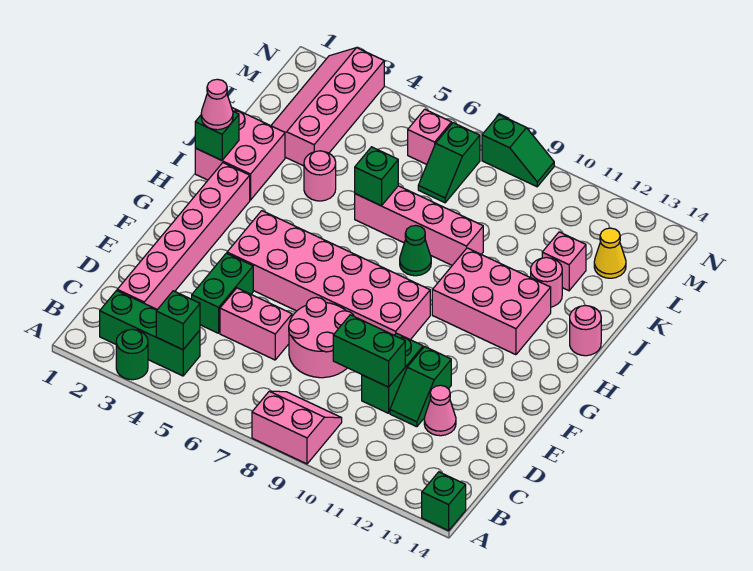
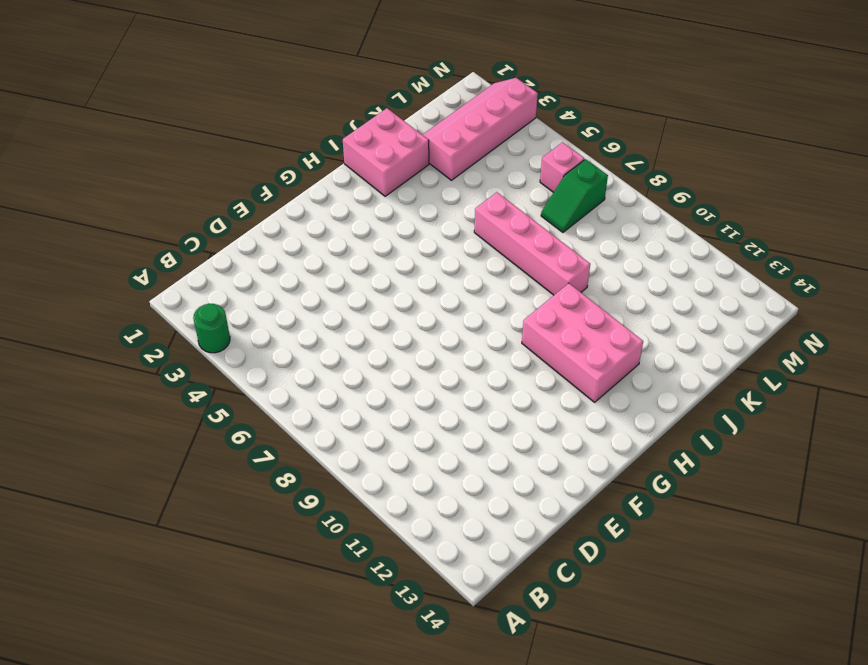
none -> pink slope A8:B9 level 1 top A
none -> green brick A14 level 1
none -> green brick B2:B4 level 1
none -> pink brick C2:H2 level 1

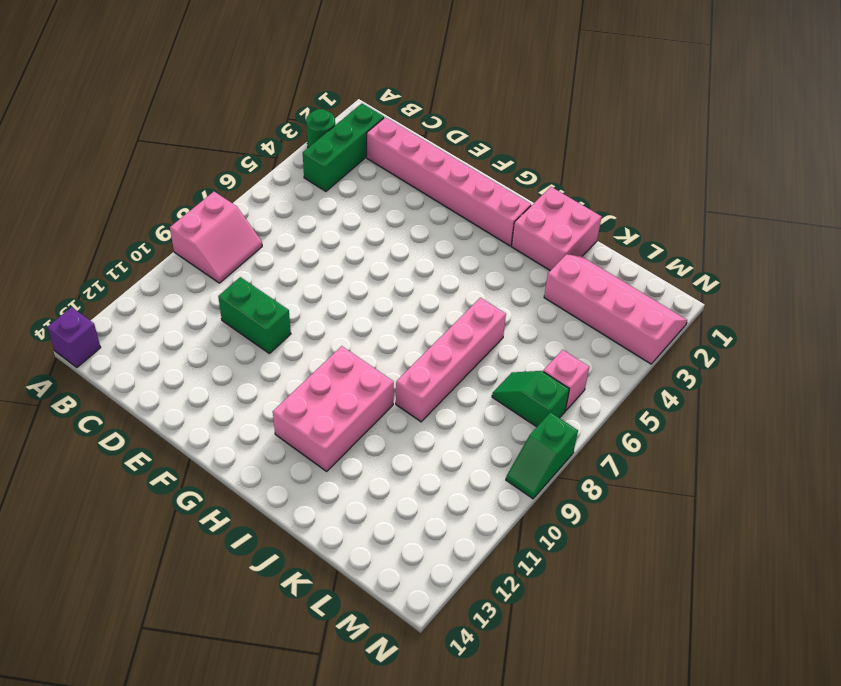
purple brick A14 level 1 -> green brick A14 level 1
none -> green brick D4:E4 level 1
none -> pink brick D5:D6 level 1
none -> pink round brick D7:E8 level 1
none -> green slope D11:E11 level 1 top E

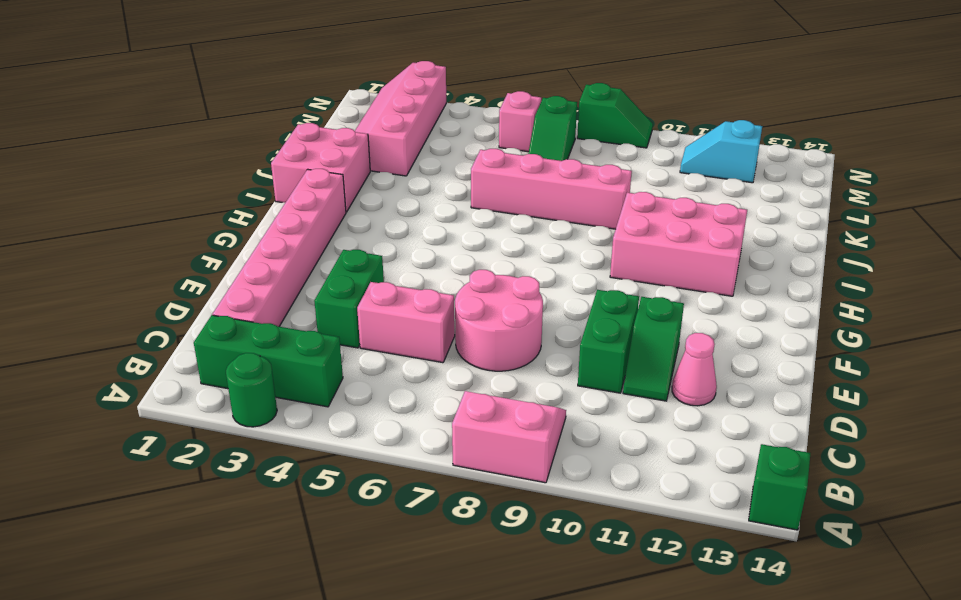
cyan slope M11:M12 level 1 top 12 -> none
none -> pink brick F4:G9 level 1
none -> green cone I8 level 1
none -> pink round brick I14 level 1
none -> pink round brick J4 level 1

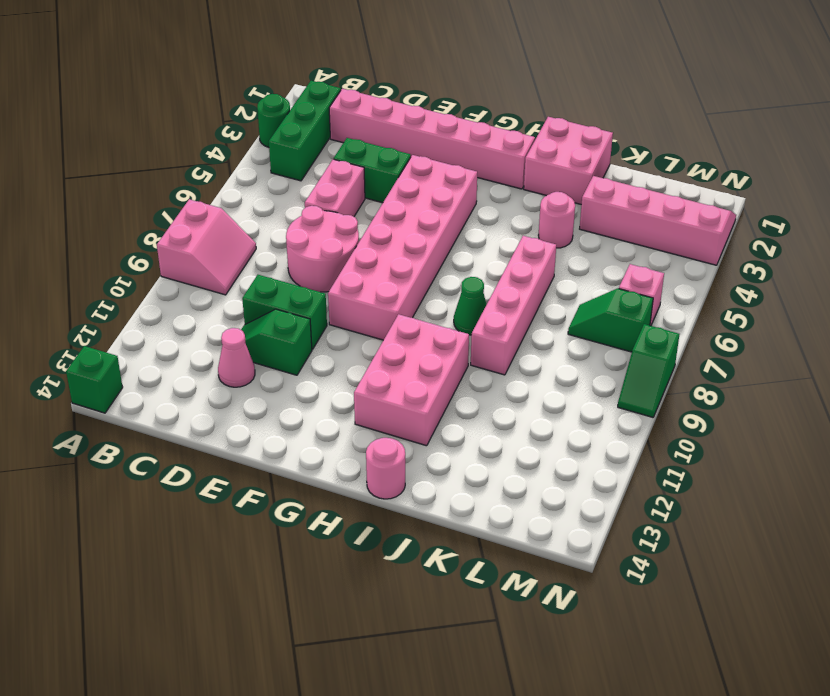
none -> pink round brick J12 level 1
none -> pink brick K12 level 1
none -> yellow cone L13 level 1
none -> green brick B4 level 2

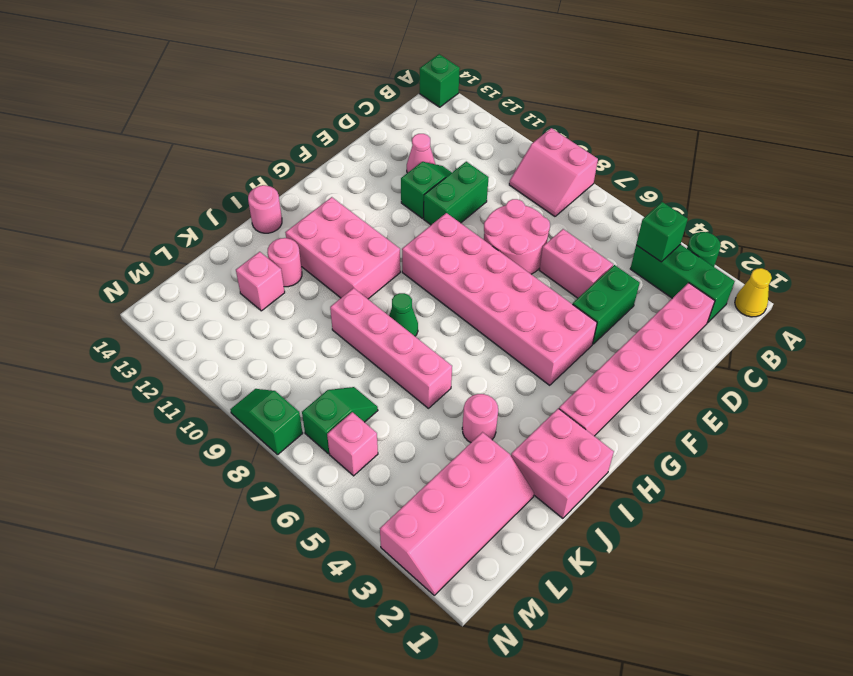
yellow cone A1 level 1 -> yellow cone L13 level 1
none -> green brick D9:D10 level 2
none -> green brick I1 level 2
none -> green brick J6 level 2
none -> pink cone I1 level 3

